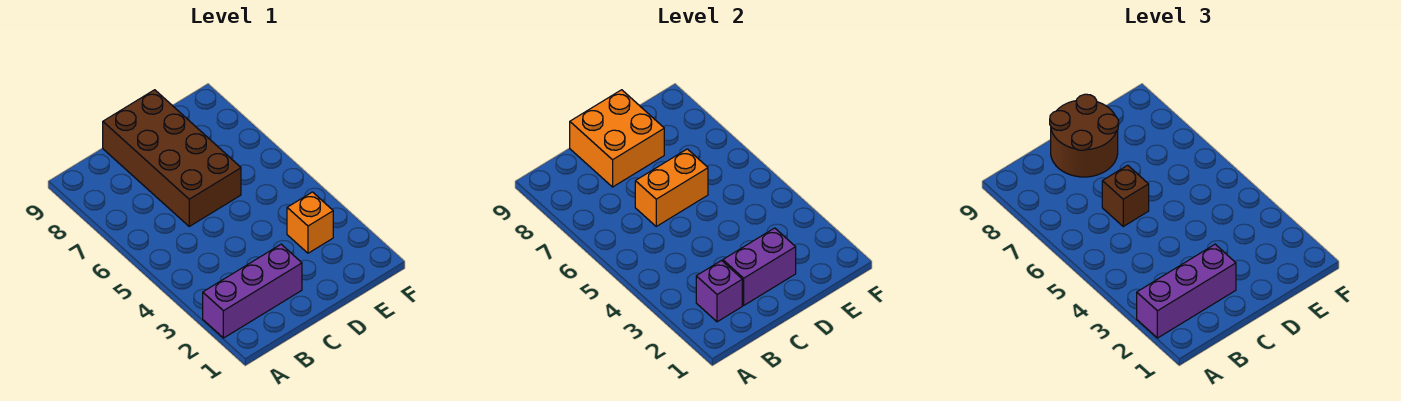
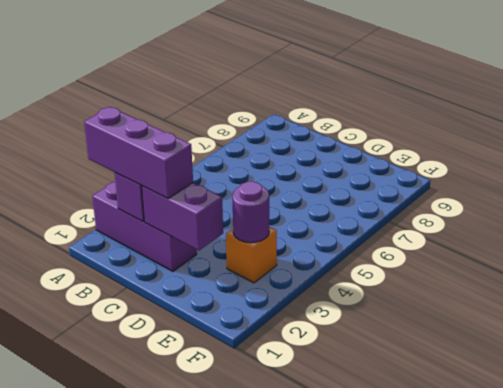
purple round brick E3 level 2 -> none
none -> brown brick C6:D9 level 1
none -> orange brick C6:D6 level 2

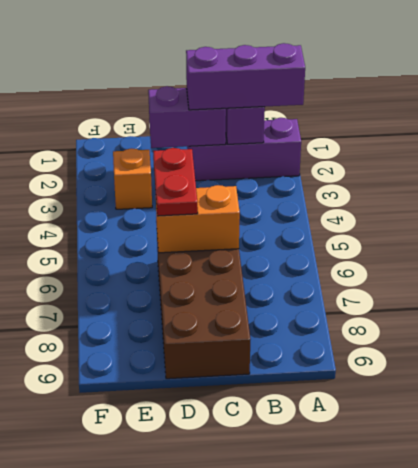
red plate D5:D6 level 3 -> none
none -> orange brick C8:D9 level 2
none -> brown brick C6 level 3

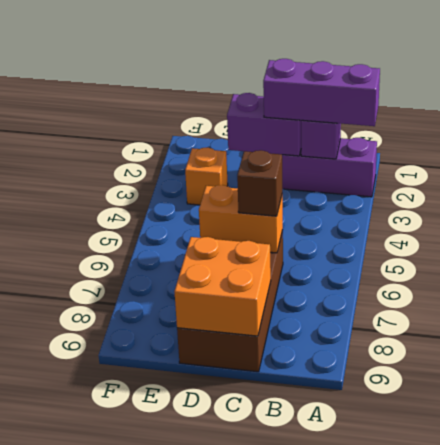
none -> brown round brick C8:D9 level 3

